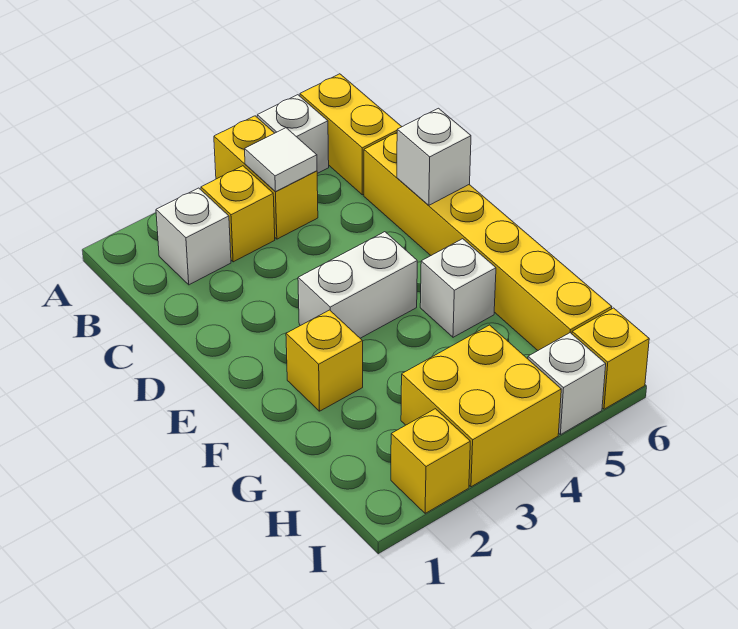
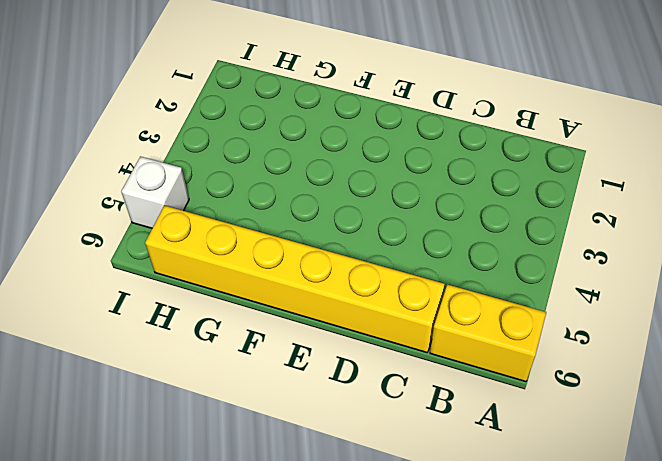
none -> yellow brick A4:B4 level 1
none -> white brick A5 level 1
none -> white brick B2 level 1

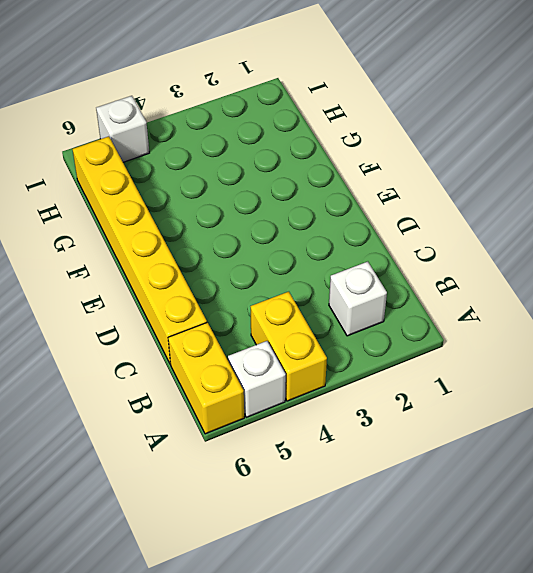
none -> yellow brick B3 level 1
none -> white brick E3:E4 level 1
none -> yellow brick F2 level 1

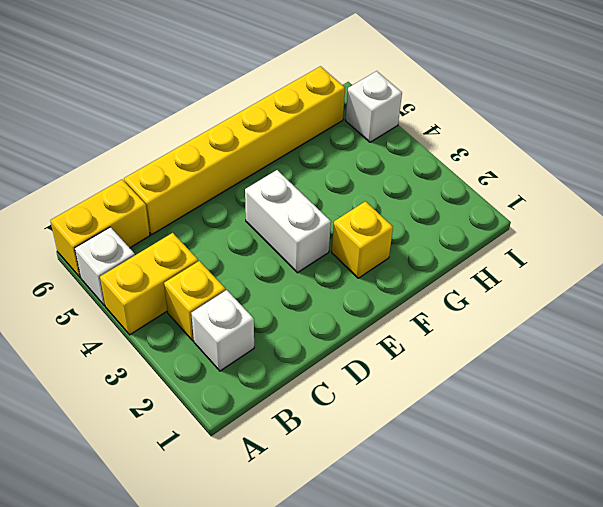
none -> white brick F5 level 1
none -> yellow brick H3:I4 level 1
none -> yellow brick I2 level 1

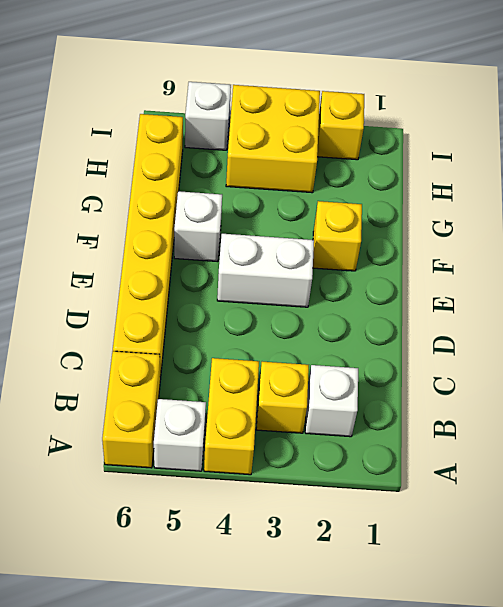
none -> yellow brick I6 level 1
none -> white tile B4 level 2
none -> white brick D6 level 2

